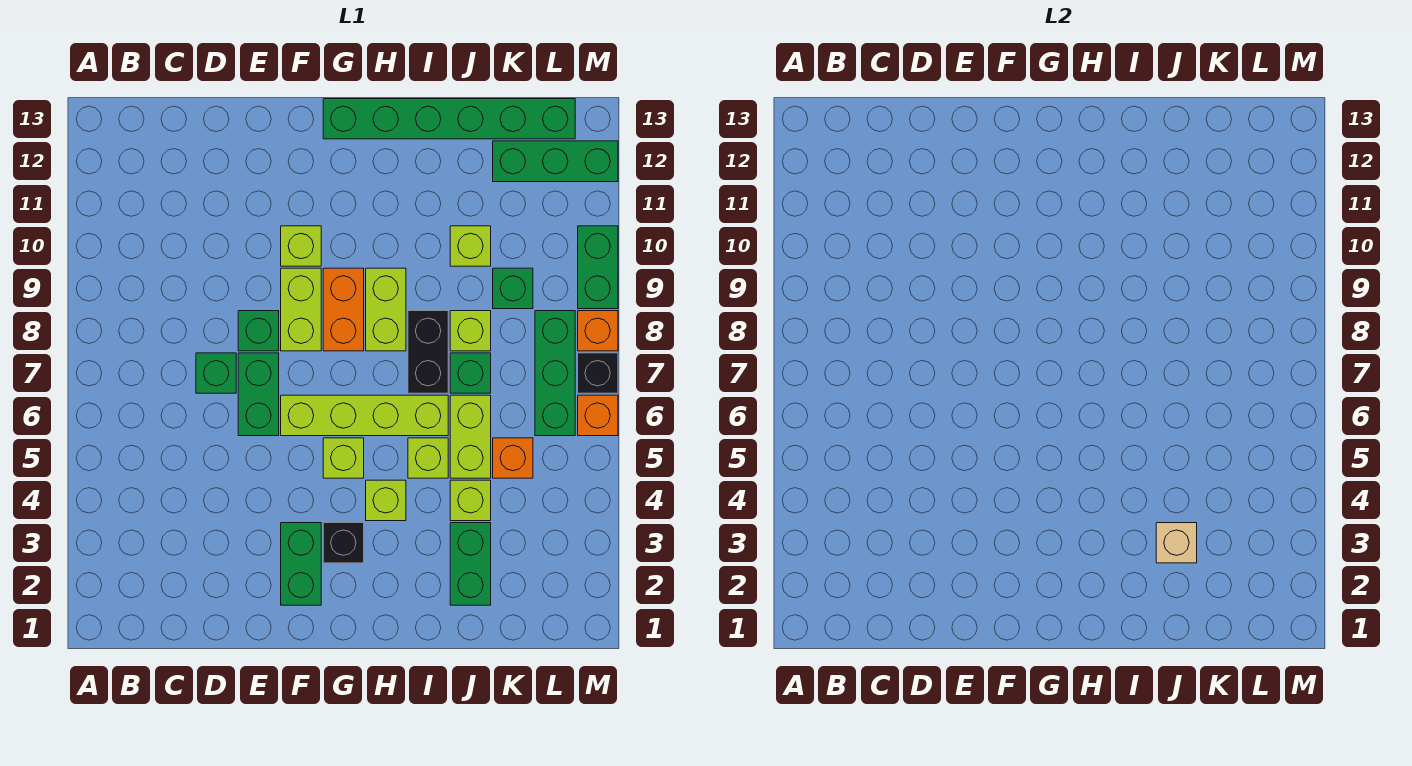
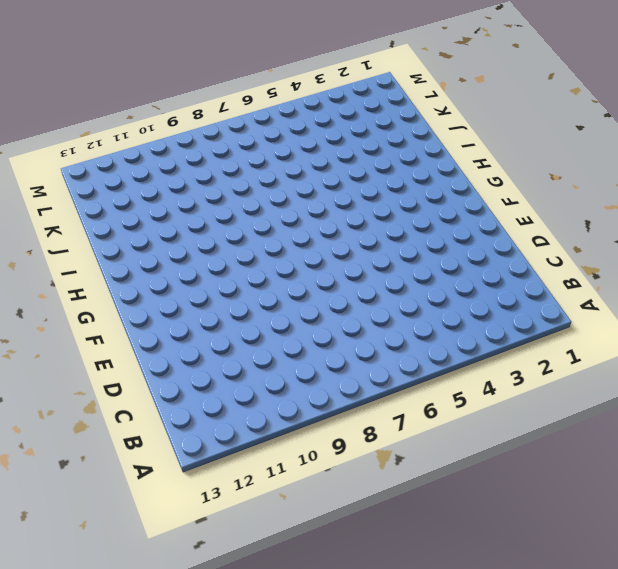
none -> green brick D7 level 1
none -> green brick E6:E7 level 1
none -> green brick E8 level 1
none -> green brick F2:F3 level 1

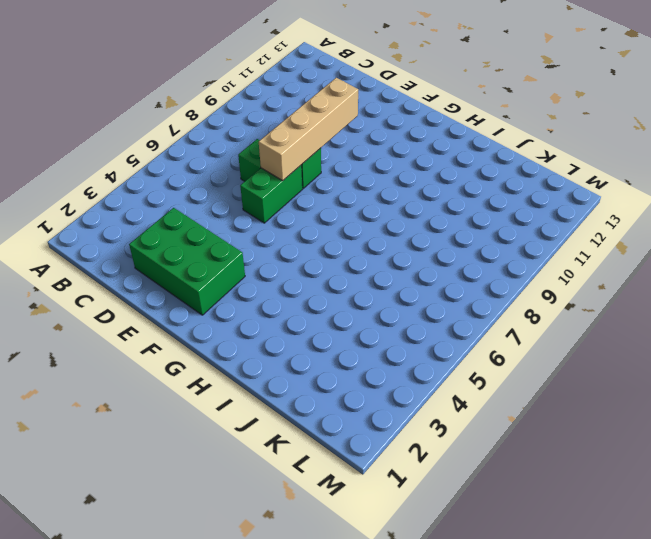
green brick D2:F3 level 1 -> green brick F2:F3 level 1
tan brick E7:E10 level 2 -> none
none -> lime brick F6:I6 level 1
none -> lime brick F8:F9 level 1
none -> lime brick F10 level 1
none -> black brick G3 level 1

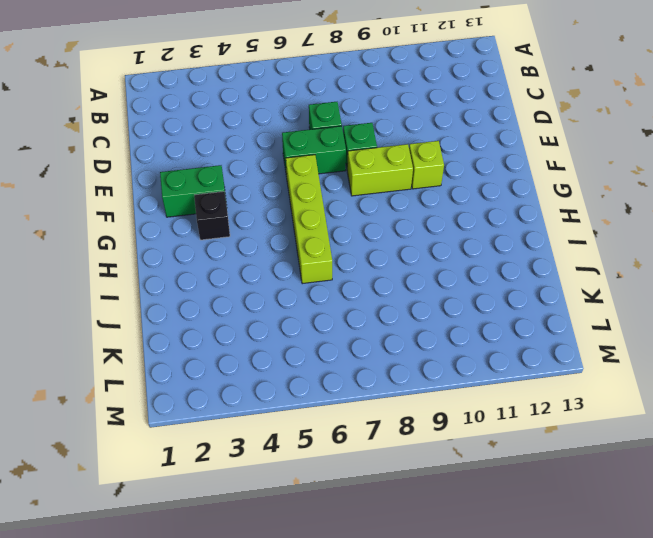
none -> lime brick G5 level 1
none -> orange brick G8:G9 level 1
none -> green brick G13:L13 level 1
none -> lime brick H4 level 1

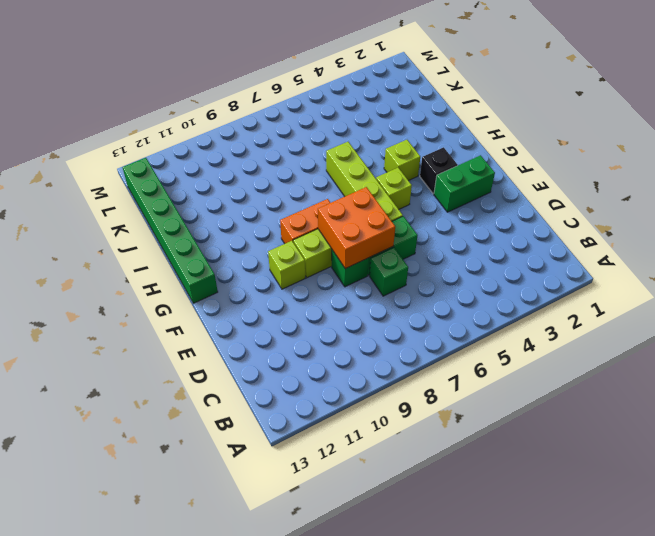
orange brick E7:F8 level 2 -> none
none -> lime brick H8:H9 level 1
none -> lime brick I5 level 1
none -> black brick I7:I8 level 1
none -> green brick J2:J3 level 1

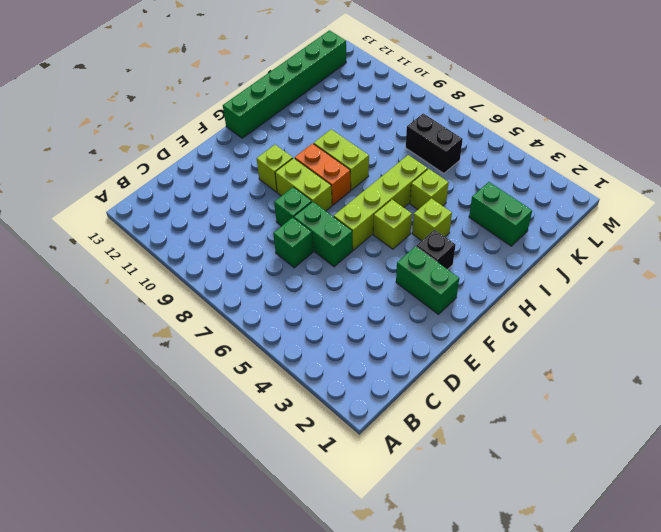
black brick K6:K7 level 1 -> black brick I7:I8 level 1
none -> lime brick J4 level 1
none -> lime brick J5:J6 level 1
none -> green brick J7 level 1
none -> lime brick J8 level 1

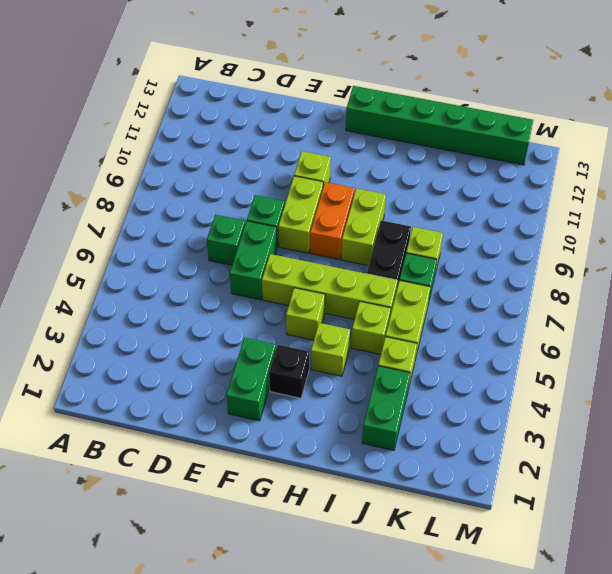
none -> lime brick J10 level 1
none -> orange brick K5 level 1
none -> green brick K9 level 1
none -> green brick K12:M12 level 1

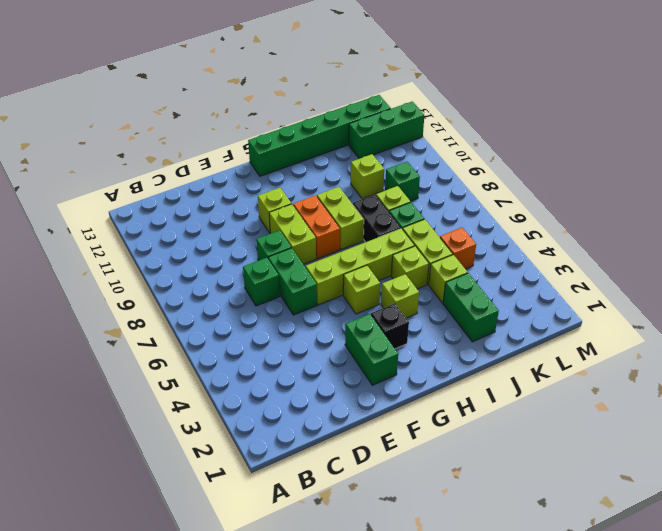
none -> green brick L6:L8 level 1
none -> orange brick M6 level 1
none -> black brick M7 level 1
none -> orange brick M8 level 1

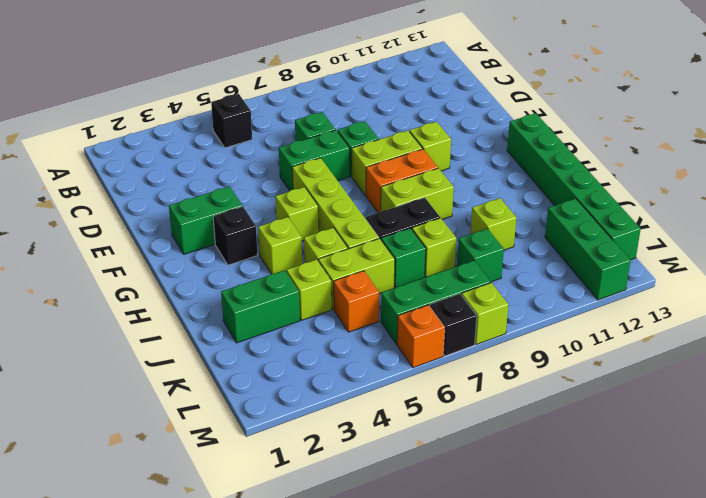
black brick B5 level 1 -> none
lime brick M8 level 1 -> orange brick M8 level 1
none -> green brick M9:M10 level 1
none -> tan brick J3 level 2

